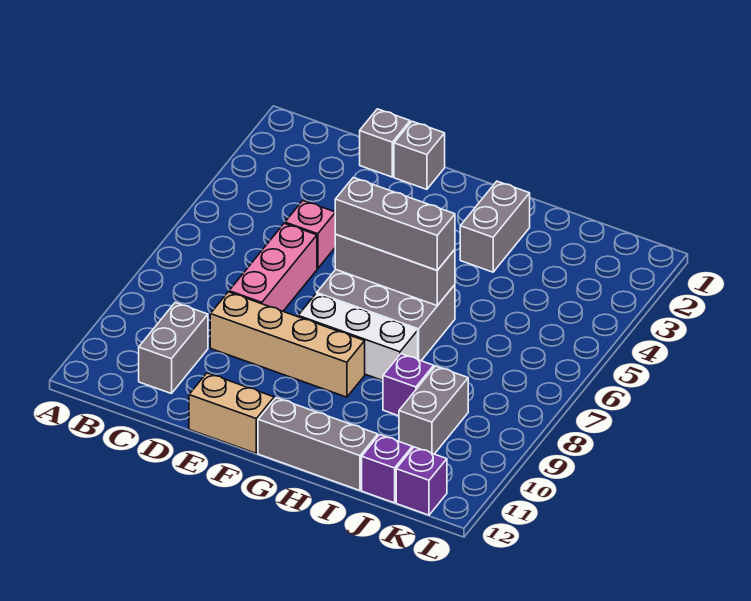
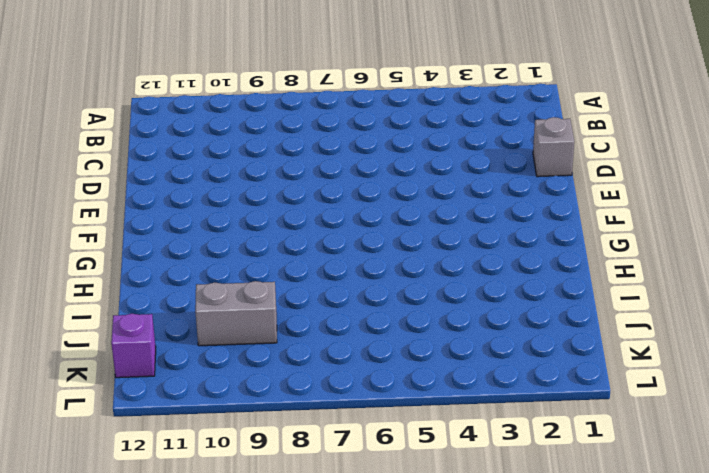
none -> grey brick C10:C11 level 1
none -> pink brick D5 level 1
none -> pink brick D6:D8 level 1

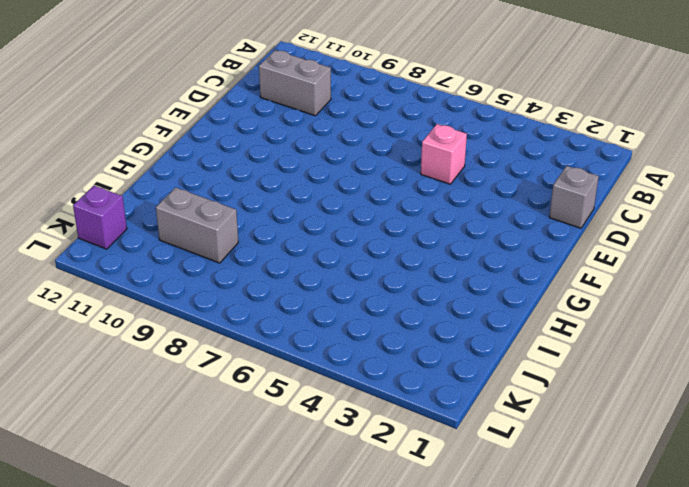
none -> pink brick D6:D8 level 1
none -> tan brick D9:G9 level 1
none -> grey brick E1 level 1

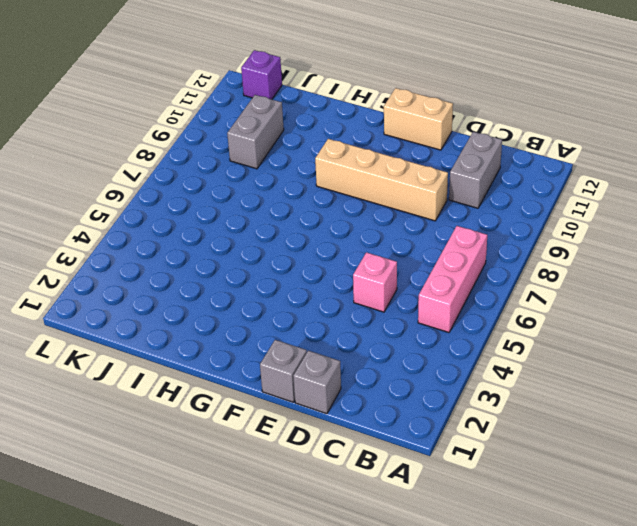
pink brick B5:B7 level 1 -> pink brick D6:D8 level 1
none -> grey brick F6:H7 level 1
none -> white brick F8:H8 level 1
none -> grey brick G12:I12 level 1

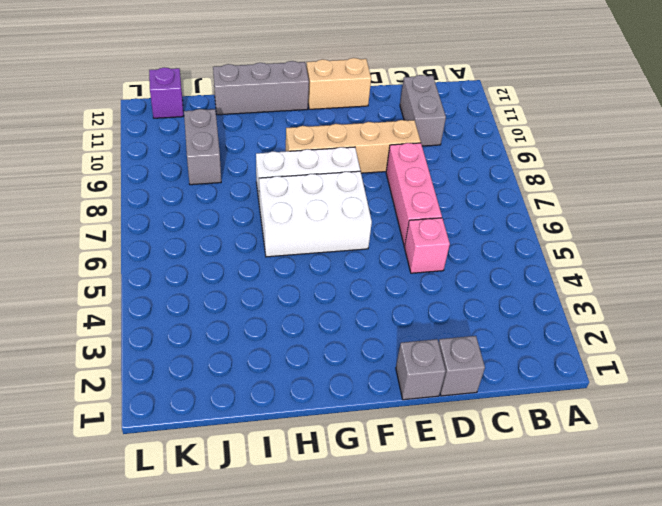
white brick F6:H7 level 1 -> grey brick F6:H7 level 1
none -> grey brick H2:H3 level 1
none -> purple brick I9 level 1
none -> purple brick J12 level 1

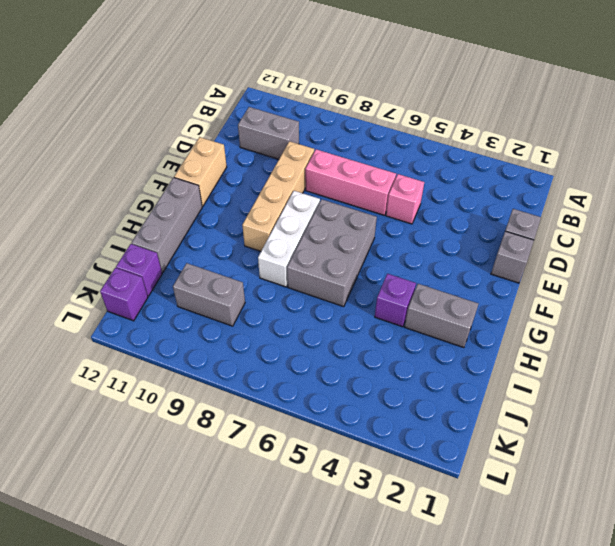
purple brick H4 level 1 -> purple brick I9 level 1
none -> grey brick F6:H6 level 2
none -> grey brick F6:H6 level 3

